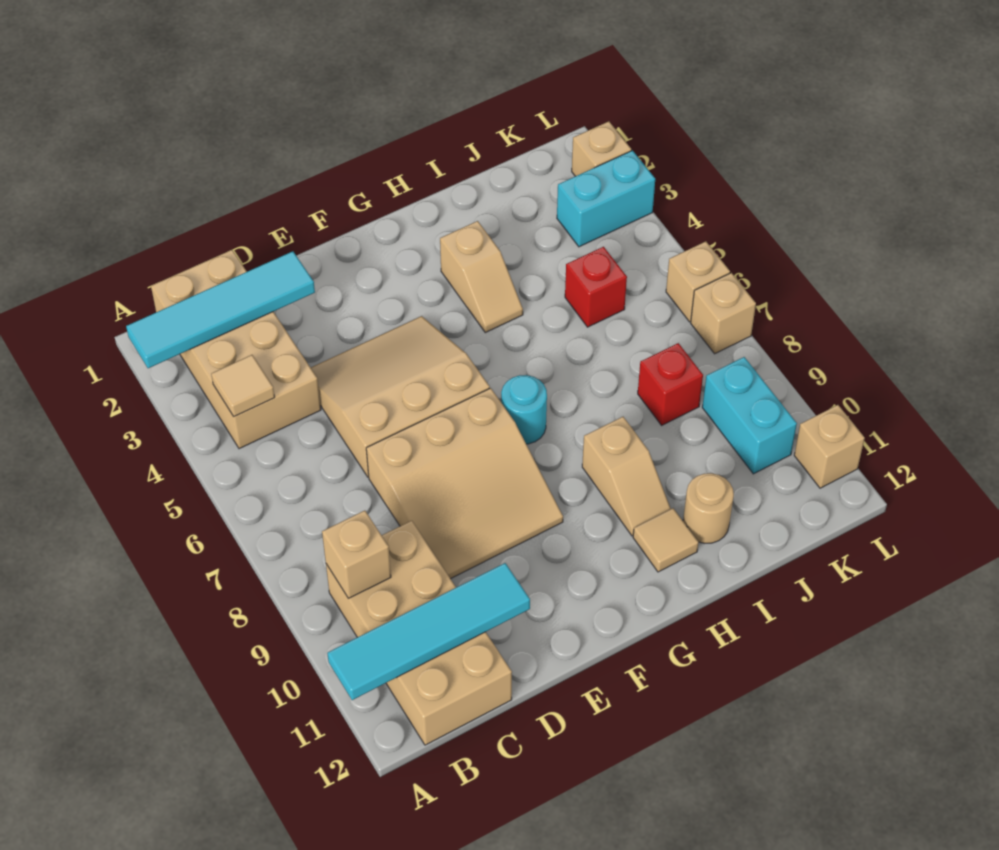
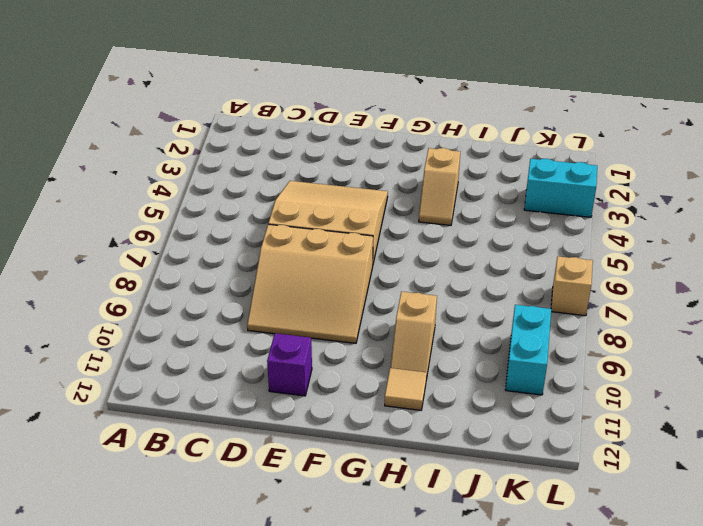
purple brick E11 level 1 -> none
none -> tan brick B1:C4 level 1
none -> tan brick B9:C12 level 1
none -> cyan round brick G7 level 1

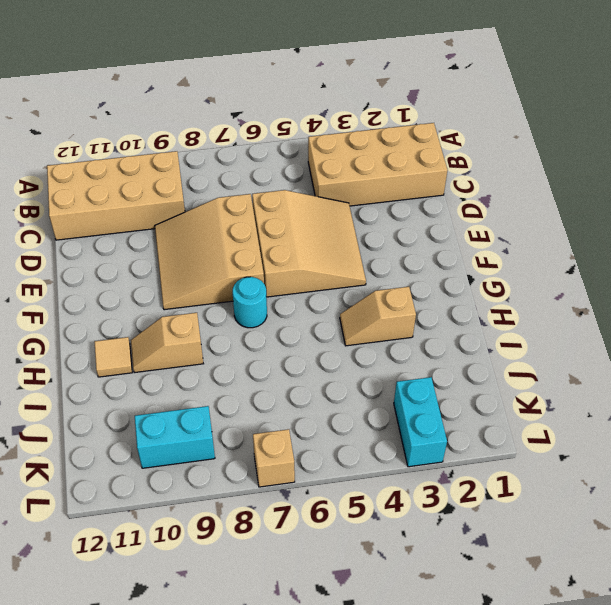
none -> tan round brick I11 level 1
none -> red brick J5 level 1
none -> red brick J8 level 1

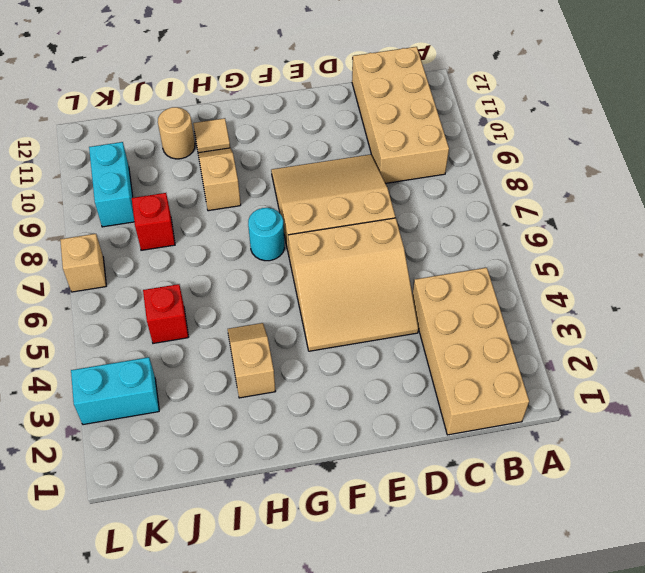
none -> tan brick L2 level 1
none -> tan brick L6 level 1
none -> tan brick L11 level 1

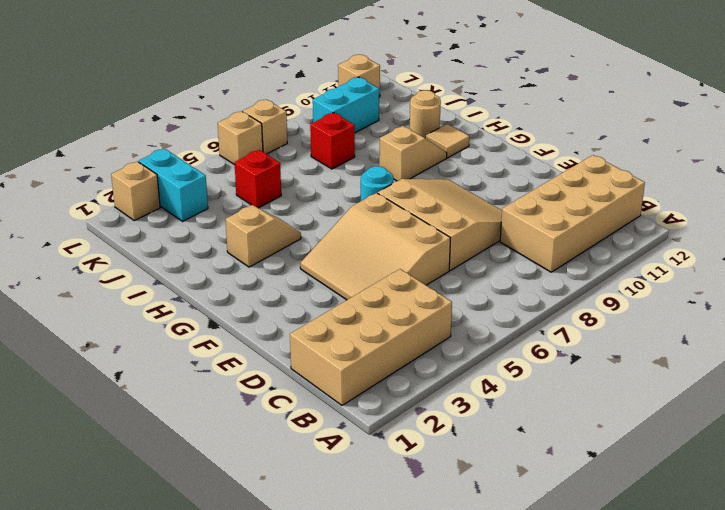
none -> cyan tile A2:D2 level 2
none -> cyan tile A11:D11 level 2
none -> tan tile B4 level 2

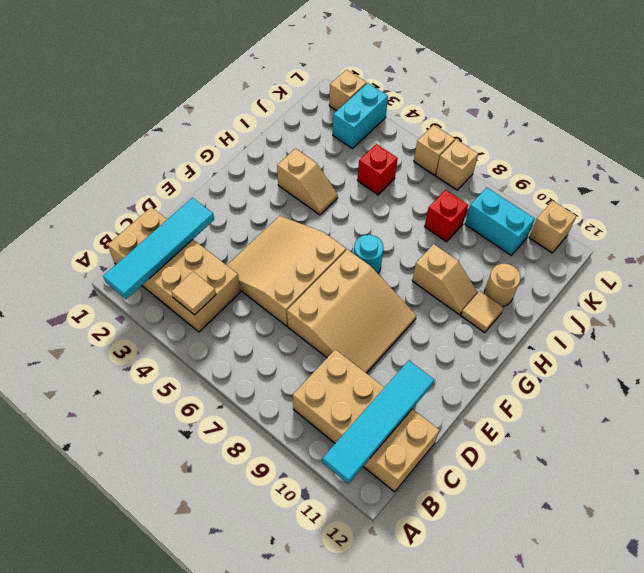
none -> tan brick B9 level 2

